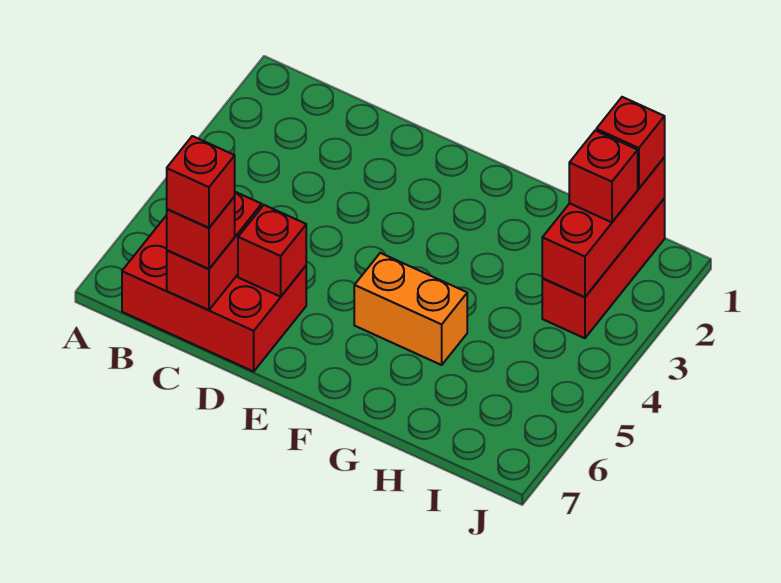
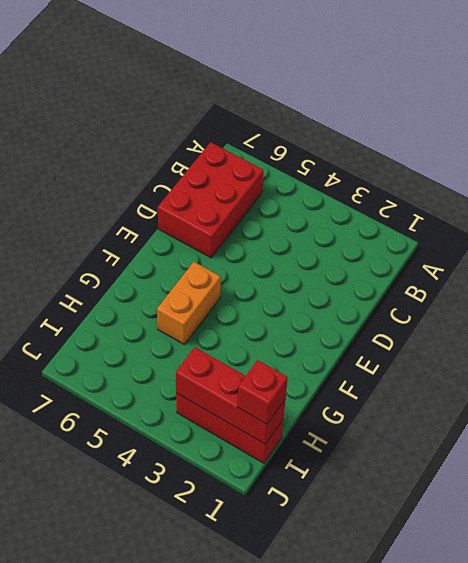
none -> red brick C6:C7 level 2
none -> red brick D6 level 2

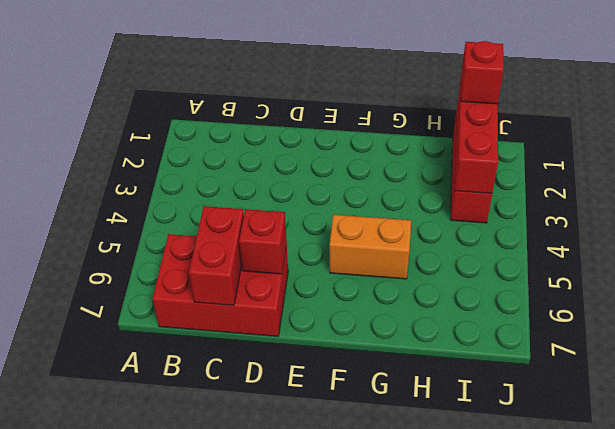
none -> red brick C7 level 3
none -> red brick I2 level 3

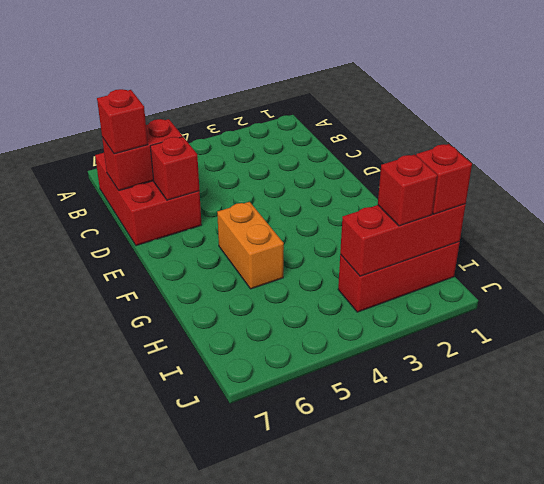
none -> red brick C7 level 4

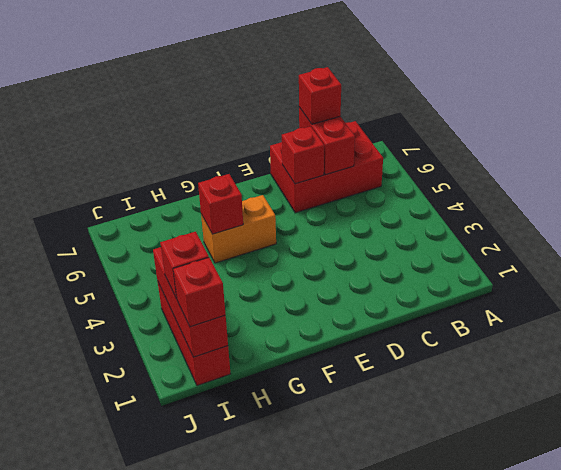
red brick G5 level 2 -> red brick C7 level 4

